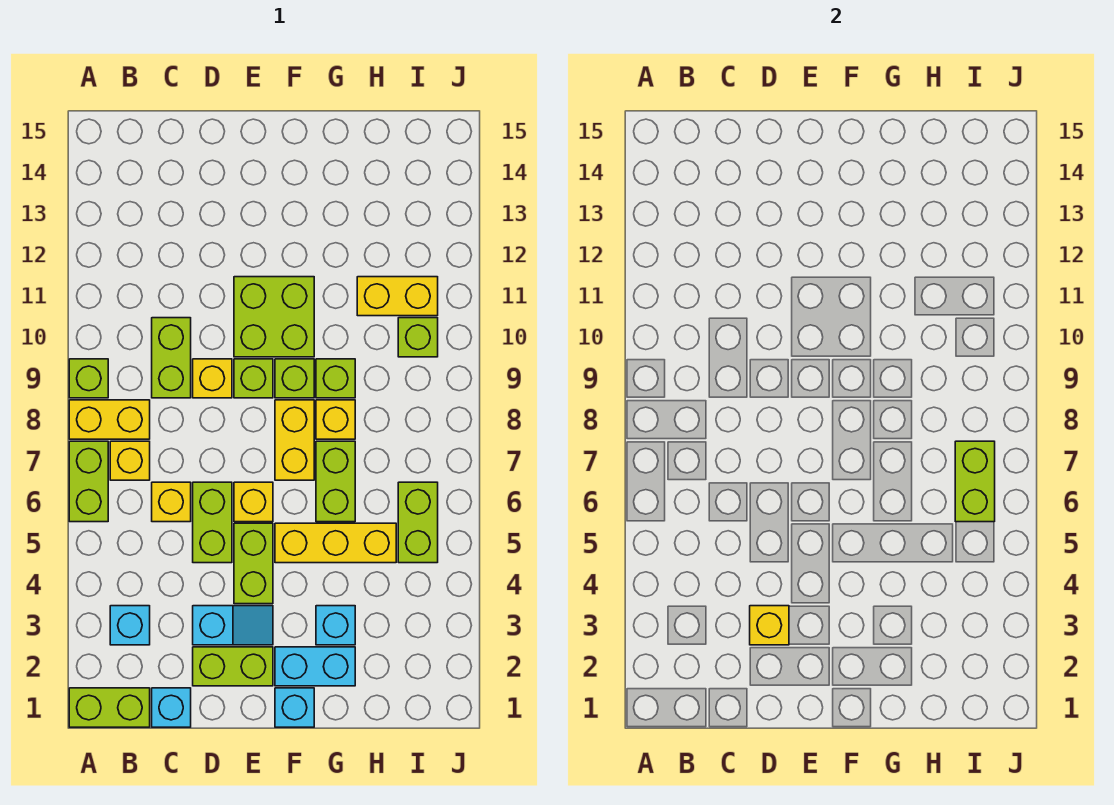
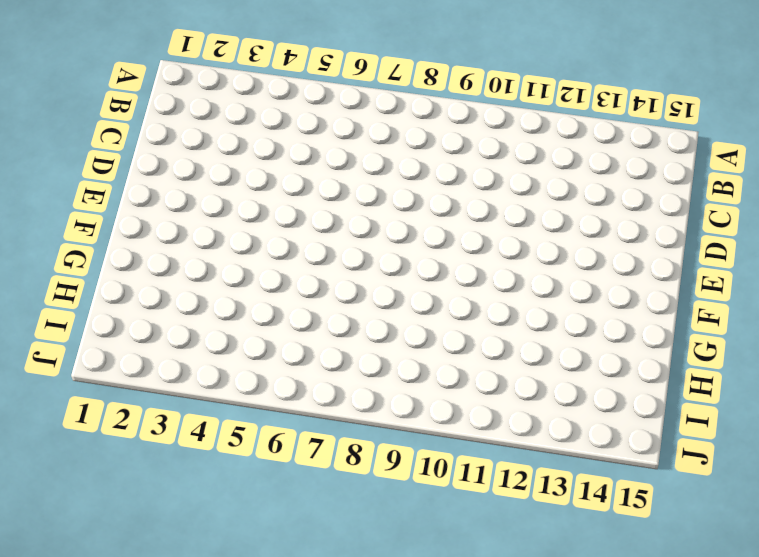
none -> lime brick A1:B1 level 1
none -> lime brick A6:A7 level 1
none -> yellow brick A8:B8 level 1
none -> lime brick A9 level 1

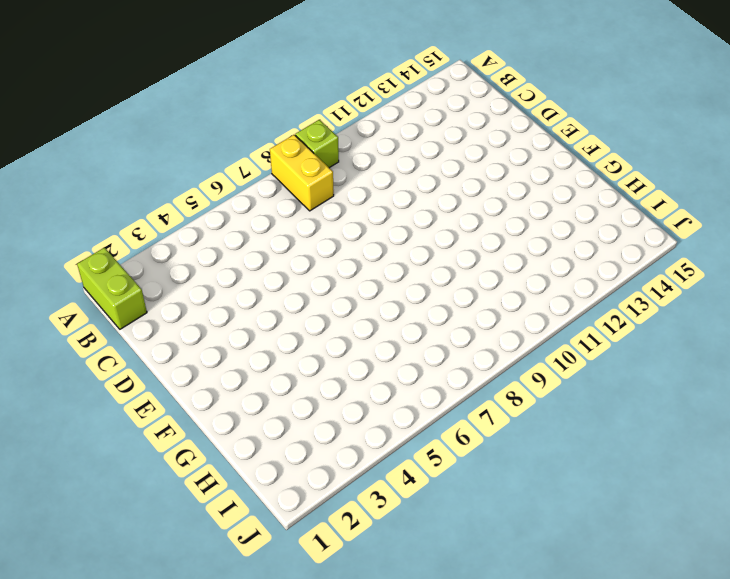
none -> lime brick A6:A7 level 1
none -> cyan brick B3 level 1
none -> yellow brick B7 level 1
none -> cyan brick C1 level 1

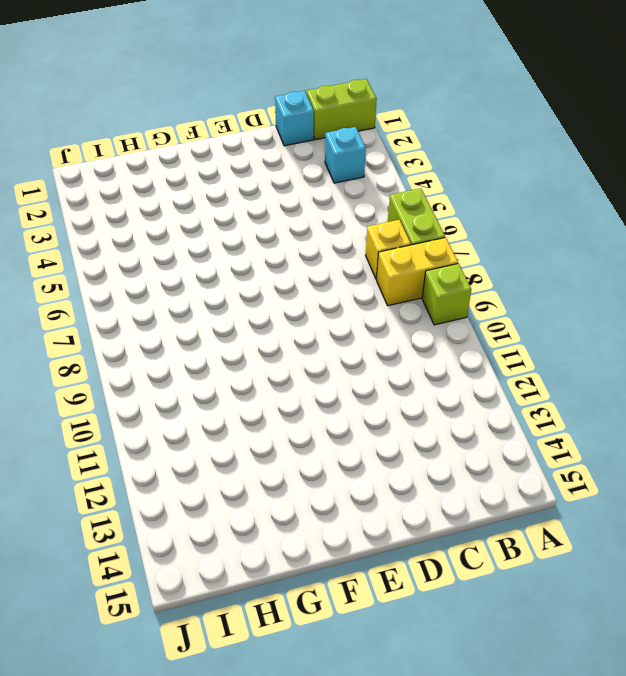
none -> yellow brick C6 level 1
none -> lime brick C9:C10 level 1
none -> lime brick D2:E2 level 1
none -> cyan slope D3:E3 level 1 top D

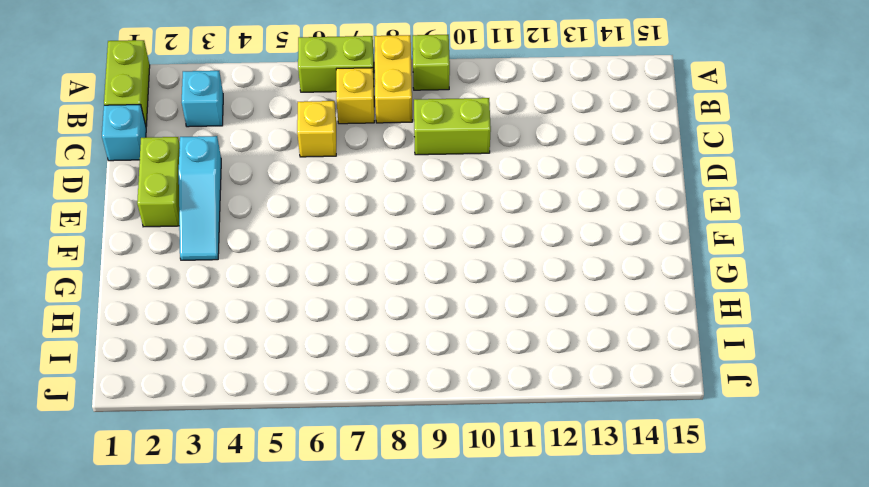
cyan slope D3:F3 level 1 top D -> cyan slope D3:E3 level 1 top D
none -> lime brick D5:D6 level 1
none -> yellow brick D9 level 1
none -> lime brick E4:E5 level 1
none -> yellow brick E6 level 1

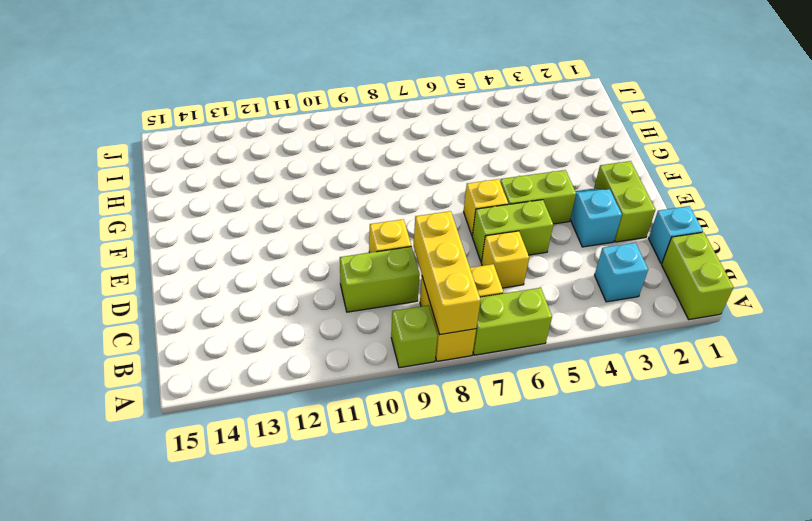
yellow brick A8:C8 level 2 -> yellow brick F5:H5 level 1
none -> lime brick E9 level 1
none -> lime brick E10:F11 level 1
none -> cyan brick F1 level 1
none -> cyan brick F2:G2 level 1

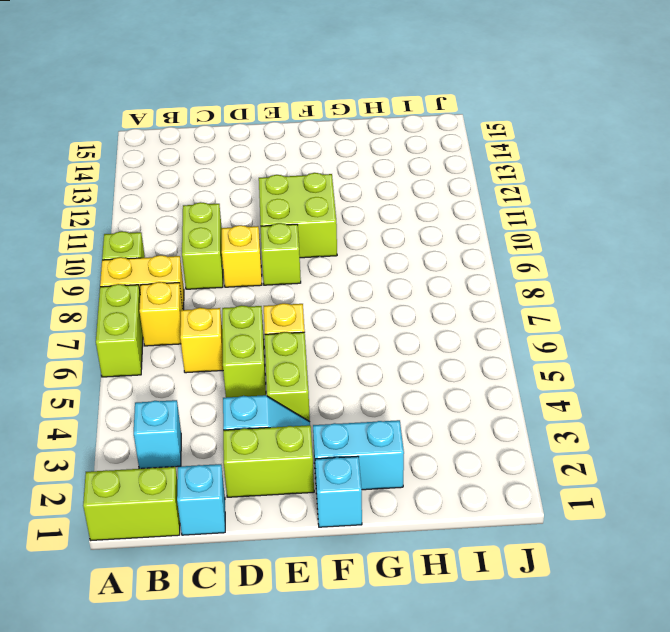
none -> yellow brick F5:H5 level 1
none -> yellow brick F7:F8 level 1
none -> lime brick F9 level 1
none -> cyan brick G3 level 1

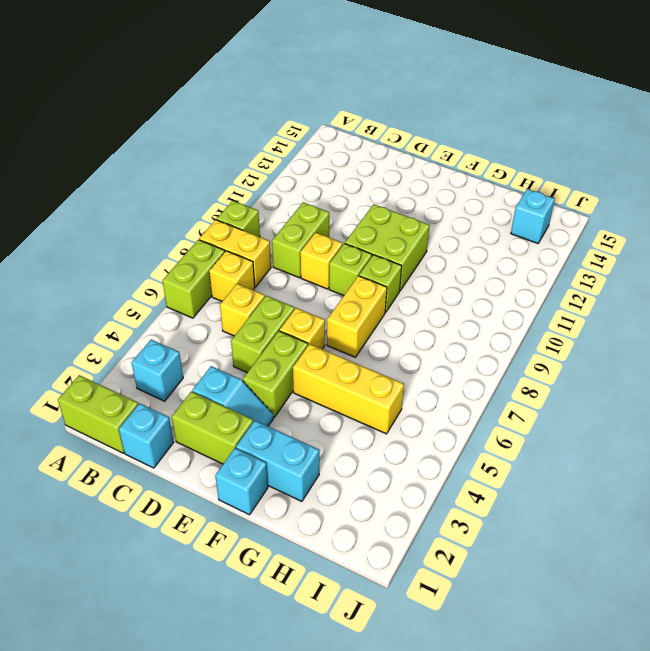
cyan brick I14 level 1 -> cyan brick G3 level 1
none -> lime brick G6:G7 level 1
none -> yellow brick G8 level 1
none -> lime brick G9 level 1
none -> yellow brick H11:I11 level 1

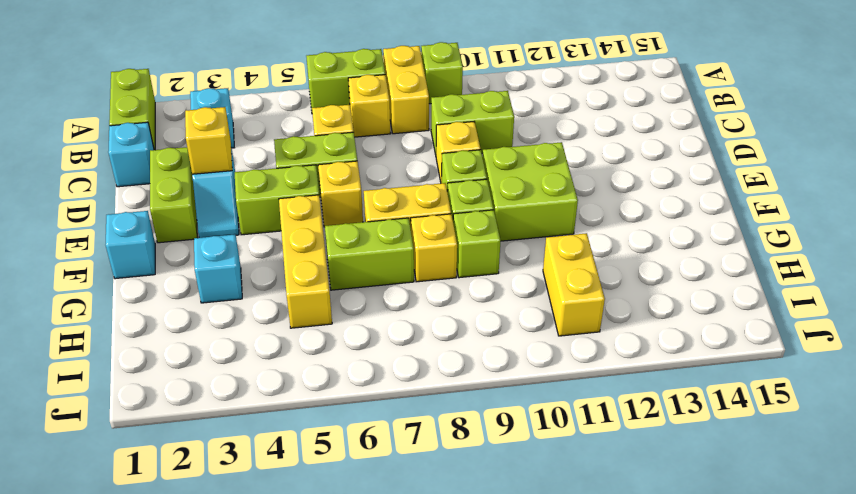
none -> cyan brick F2:G2 level 1
none -> lime brick I5:I6 level 1
none -> lime brick I10 level 1
none -> lime brick I6:I7 level 2

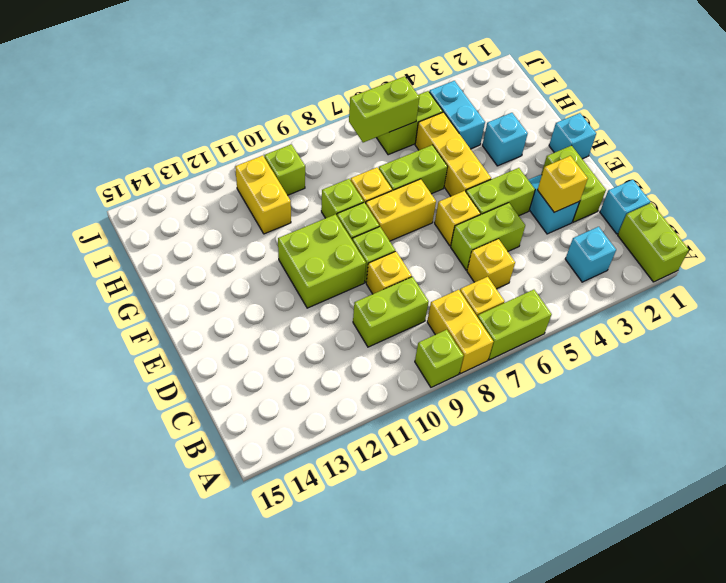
cyan brick H4:I4 level 1 -> cyan brick F2:G2 level 1

